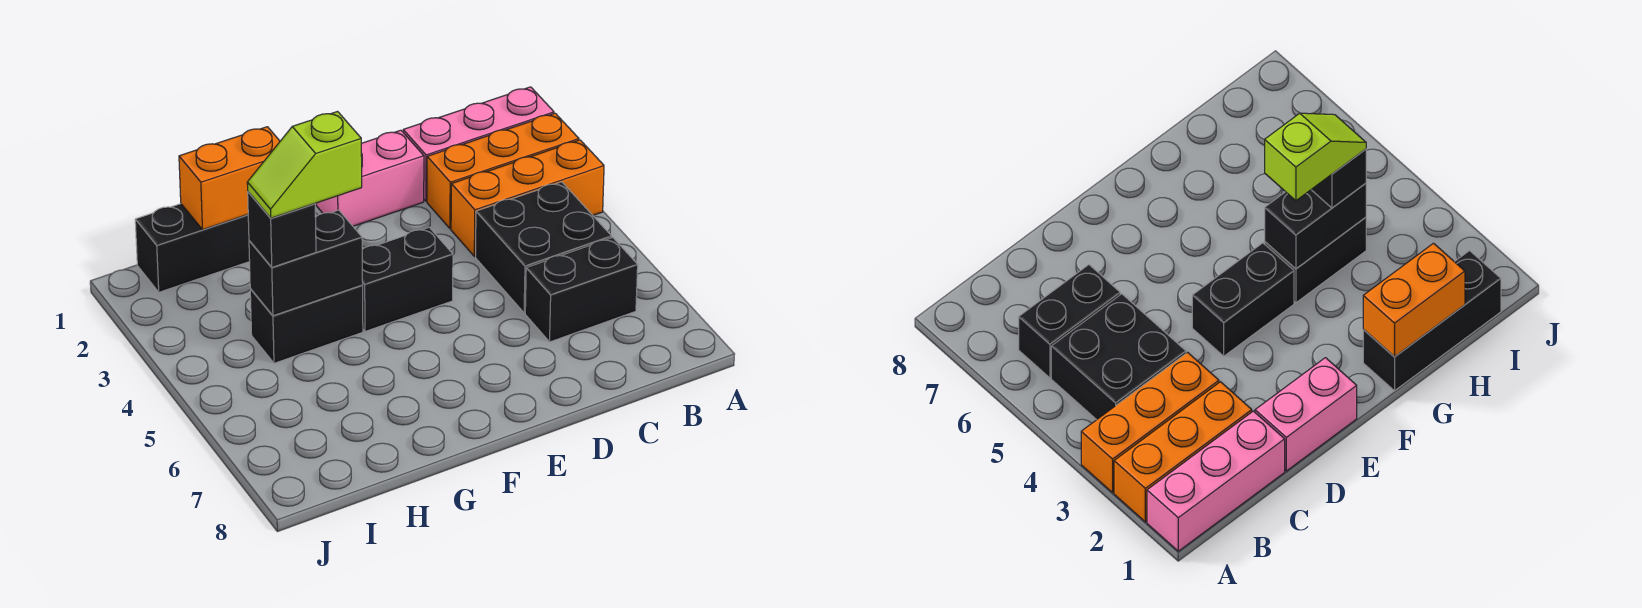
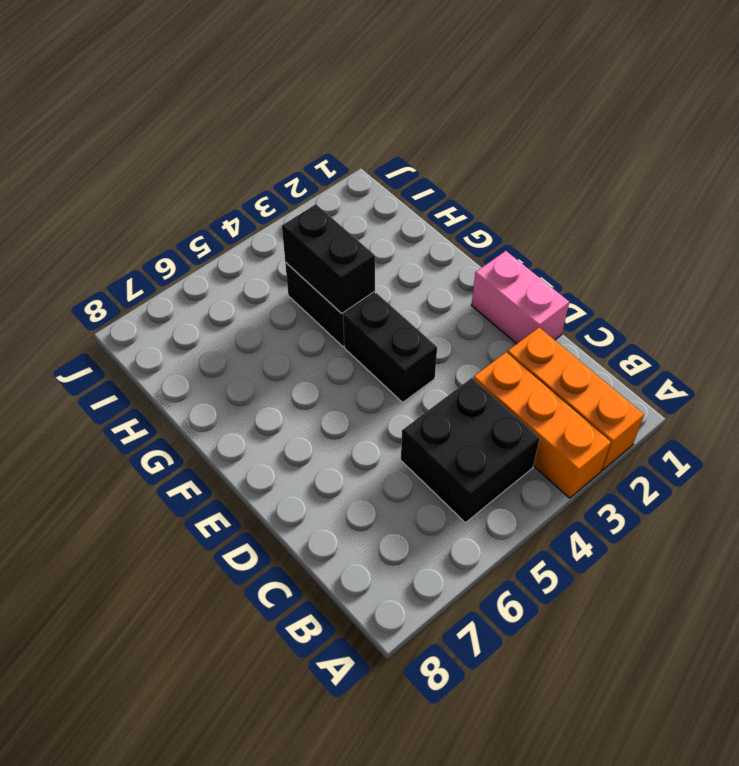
none -> pink brick A1:C1 level 1
none -> black brick B6:C6 level 1
none -> black brick G1:I1 level 1

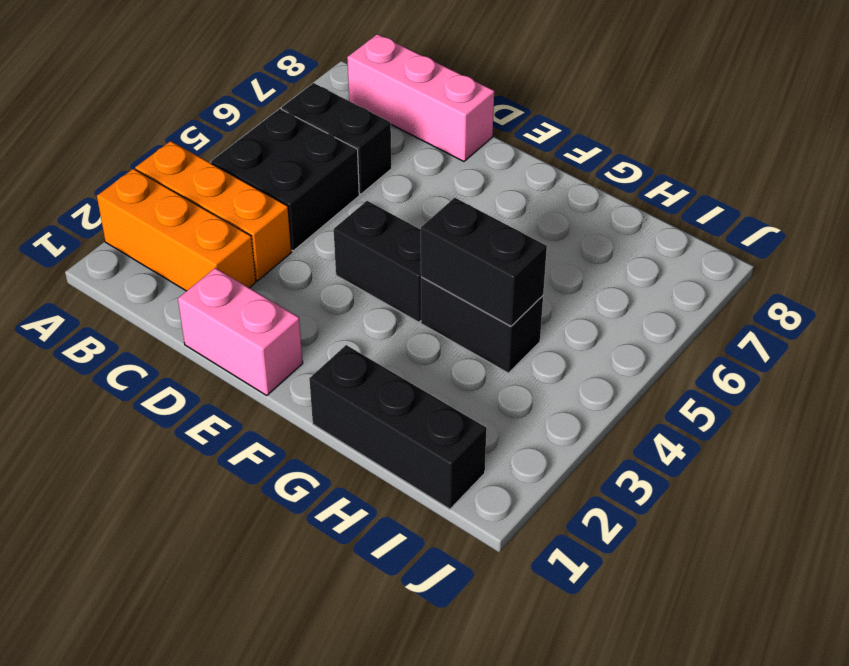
pink brick B8:D8 level 1 -> pink brick A1:C1 level 1
none -> orange brick G1:H1 level 2
none -> black brick H4 level 3
none -> lime slope G4:H4 level 4 top G

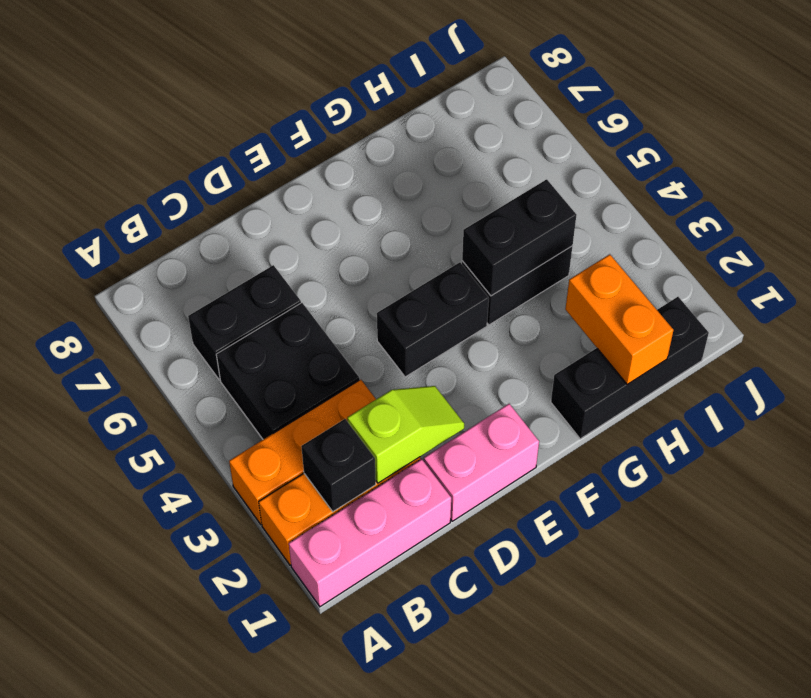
black brick B2 level 2 -> black brick H4 level 3
lime slope C2:D2 level 2 top C -> lime slope G4:H4 level 4 top G
orange brick H1:H2 level 2 -> orange brick G1:H1 level 2

